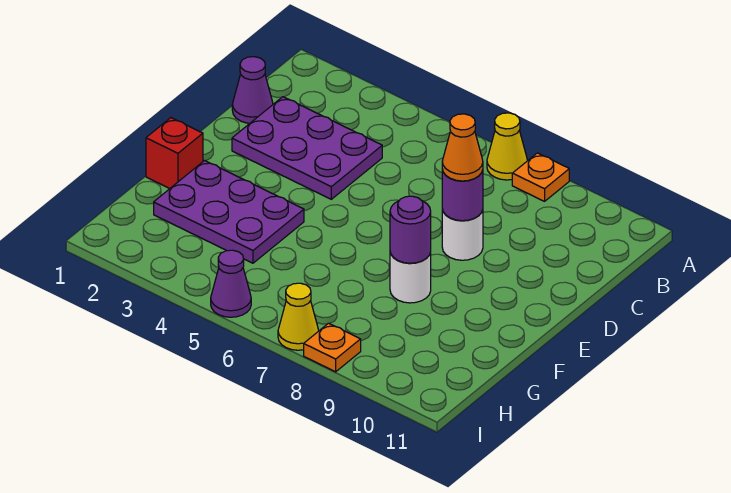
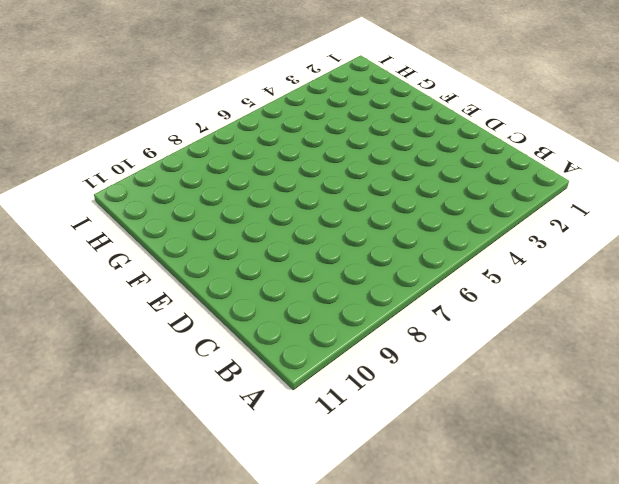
none -> yellow cone A7 level 1
none -> orange plate A8 level 1
none -> purple cone C1 level 1

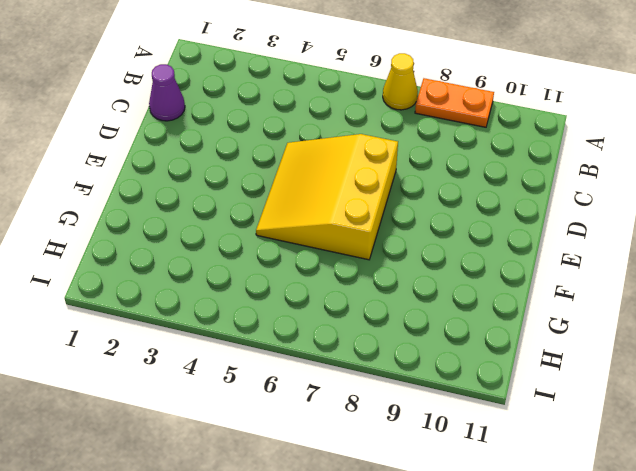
orange plate A8:A9 level 1 -> orange plate A8 level 1
yellow slope D5:F7 level 1 top 7 -> none
none -> purple plate C2:D4 level 1
none -> white round brick D8 level 1
none -> red brick F1 level 1

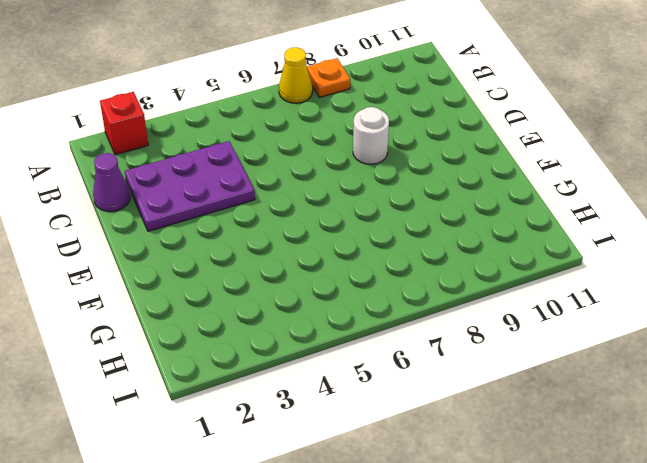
red brick A2 level 1 -> red brick F1 level 1
none -> purple plate F2:G4 level 1
none -> white round brick F8 level 1
none -> purple cone I5 level 1

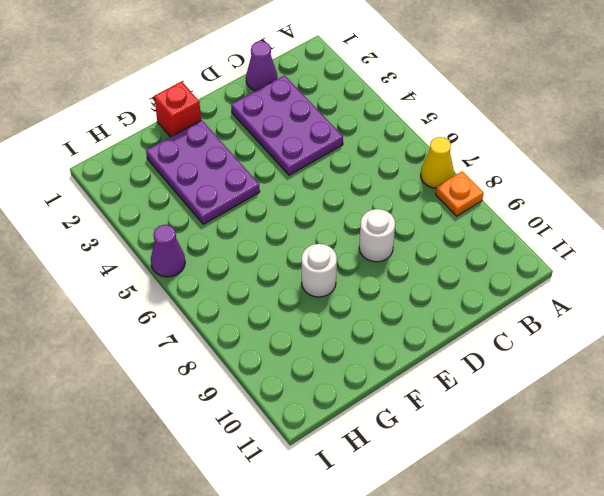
none -> yellow cone I7 level 1
none -> orange plate I8 level 1
none -> purple round brick D8 level 2

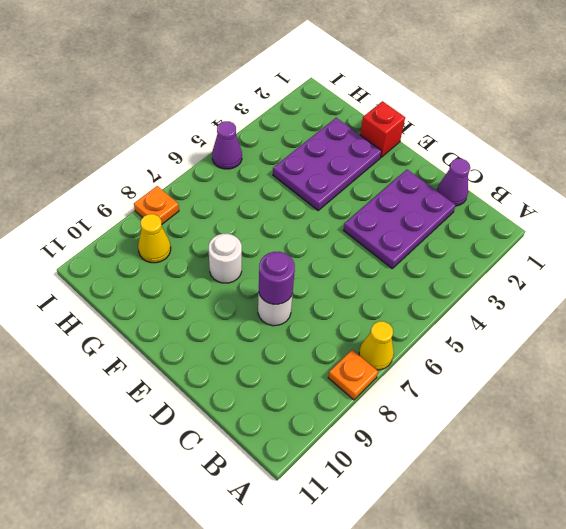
yellow cone H9 level 1 -> yellow cone I7 level 1
none -> purple round brick F8 level 2
none -> orange cone D8 level 3

